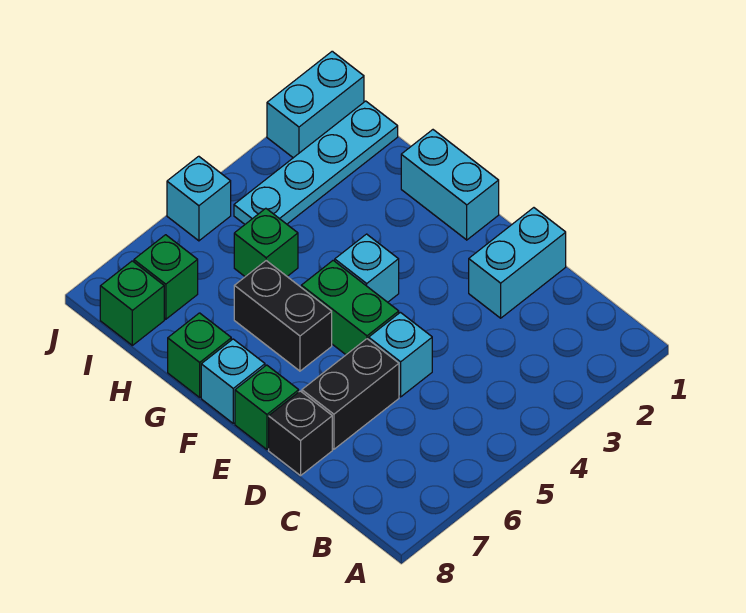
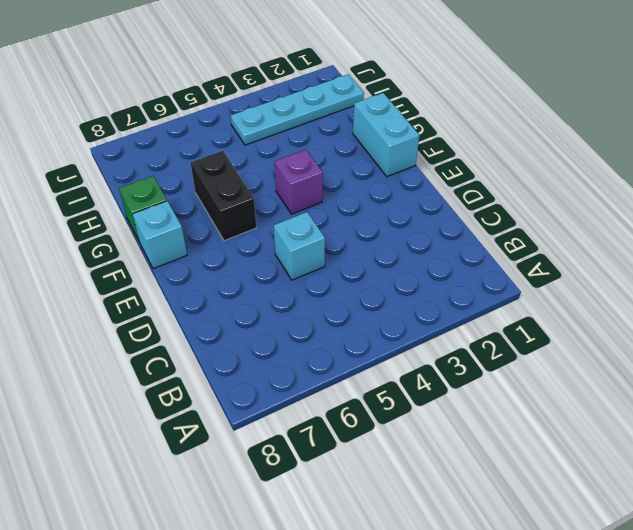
purple brick F4 level 1 -> cyan brick F4 level 1
none -> cyan brick D1:D2 level 1
none -> black brick D6:D7 level 1
none -> black brick D8 level 1

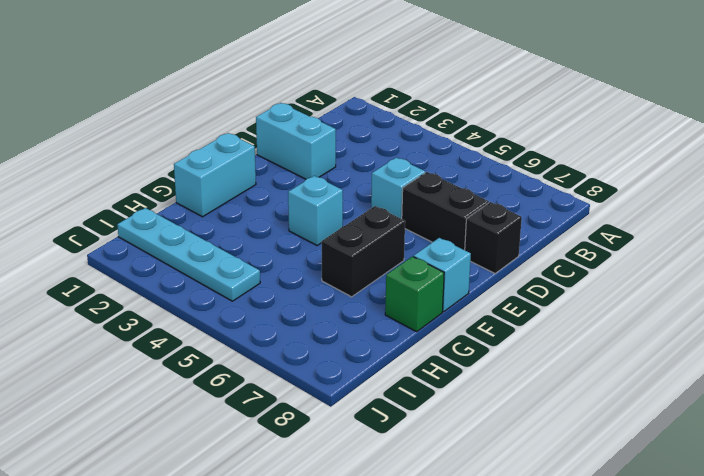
none -> green brick E5:F5 level 1
none -> green brick E8 level 1
none -> green brick H5 level 1

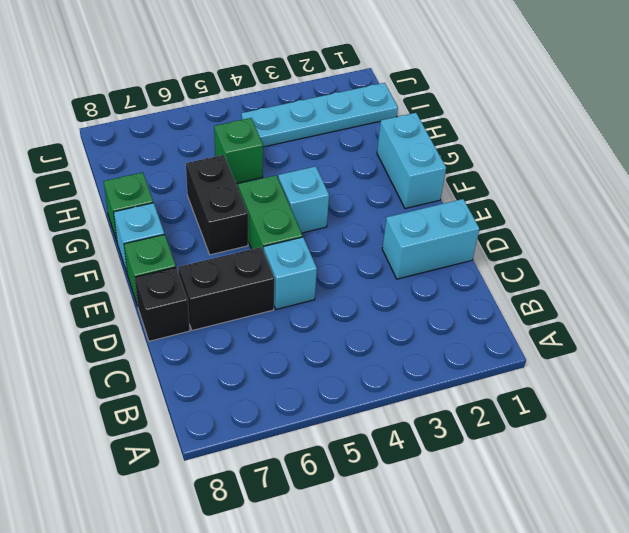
none -> green brick I7 level 1
none -> green brick I8 level 1
none -> cyan brick J1:J2 level 1

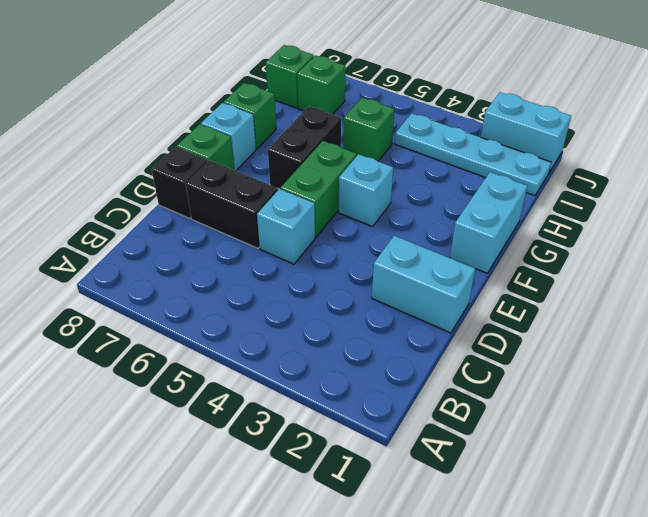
none -> cyan brick J5 level 1

